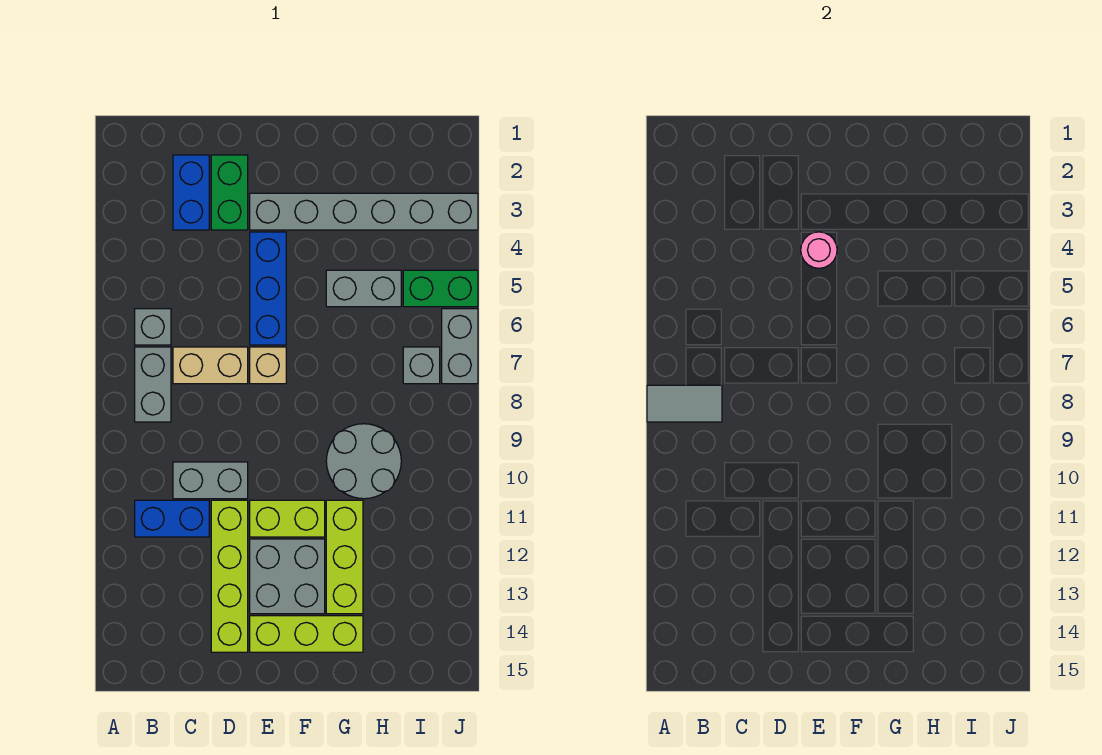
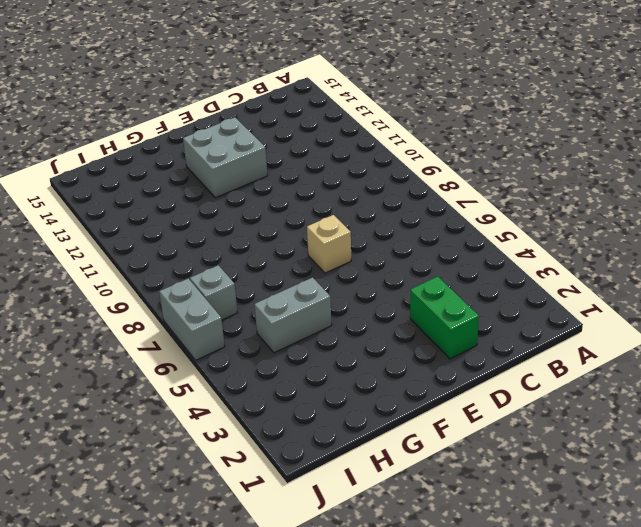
none -> grey brick B6 level 1
none -> grey brick B7:B8 level 1
none -> blue brick B11:C11 level 1

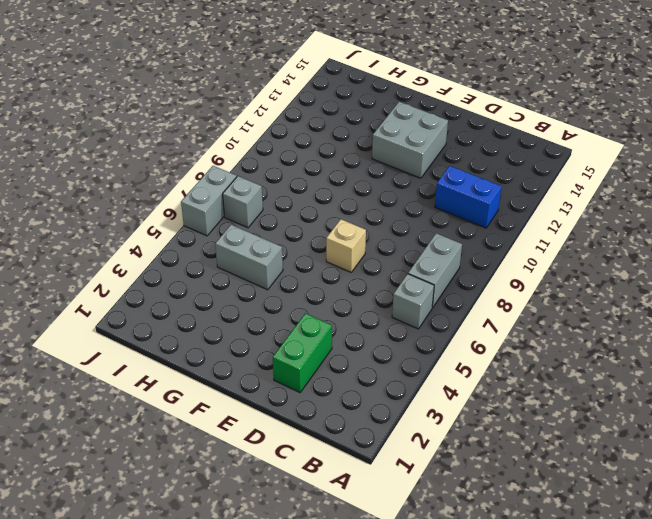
none -> blue brick C2:C3 level 1
none -> tan brick C7:D7 level 1
none -> grey brick C10:D10 level 1

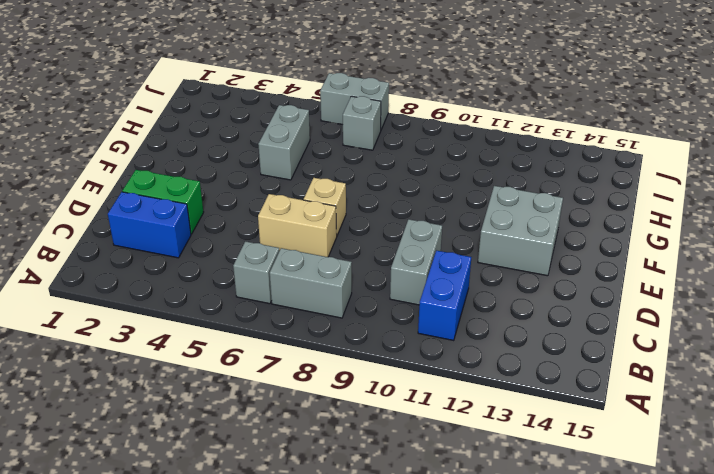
tan brick D6:D7 level 1 -> tan brick C7:D7 level 1
none -> lime brick D11:D14 level 1
none -> grey brick E3:J3 level 1
none -> blue brick E4:E6 level 1

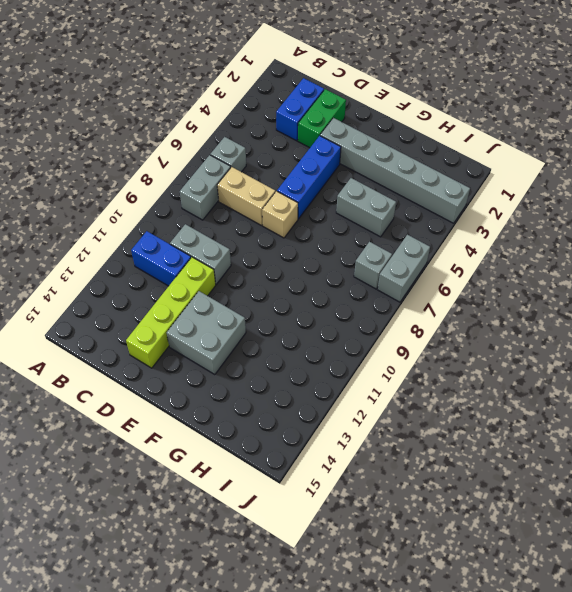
none -> lime brick E11:F11 level 1
none -> lime brick E14:G14 level 1
none -> grey round brick G9:H10 level 1

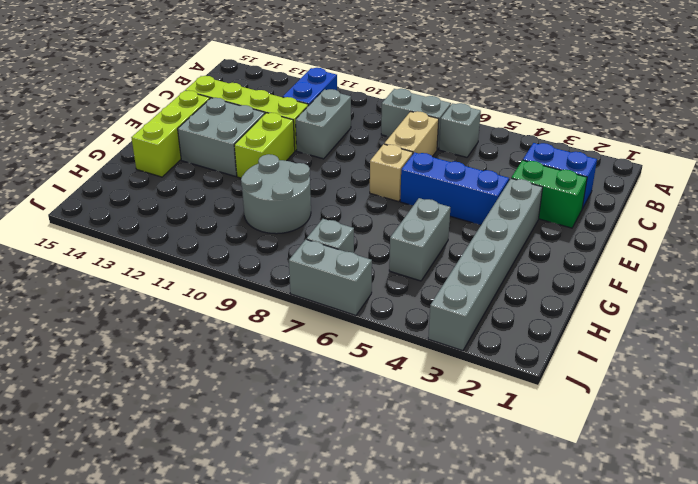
none -> lime brick G11:G13 level 1
none -> green brick I5:J5 level 1
none -> grey tile A8:B8 level 2

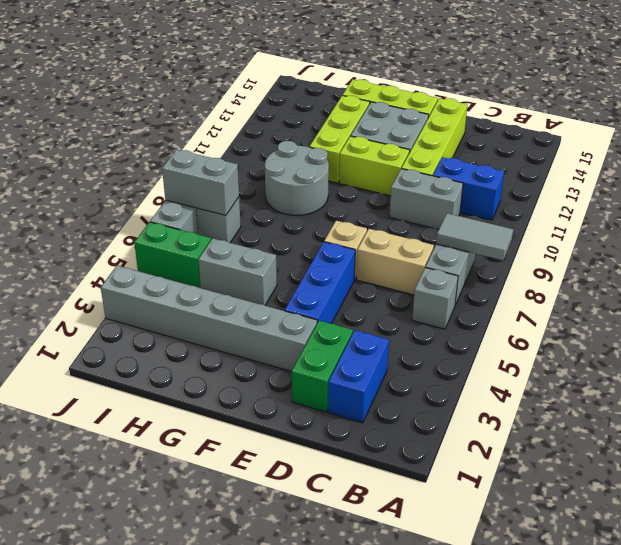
grey brick I7:J7 level 2 -> none
none -> pink round brick E4 level 2

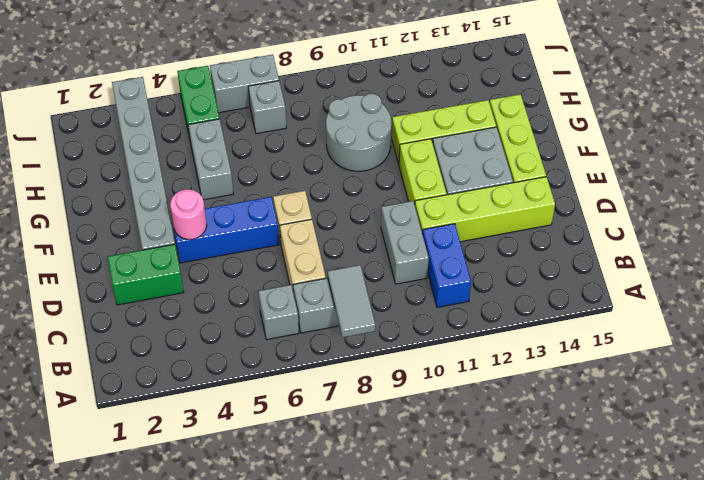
none -> blue brick C2:C3 level 1

